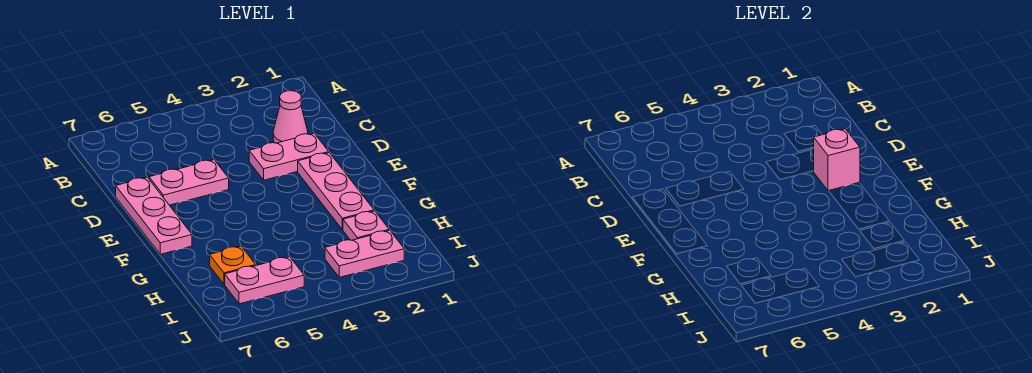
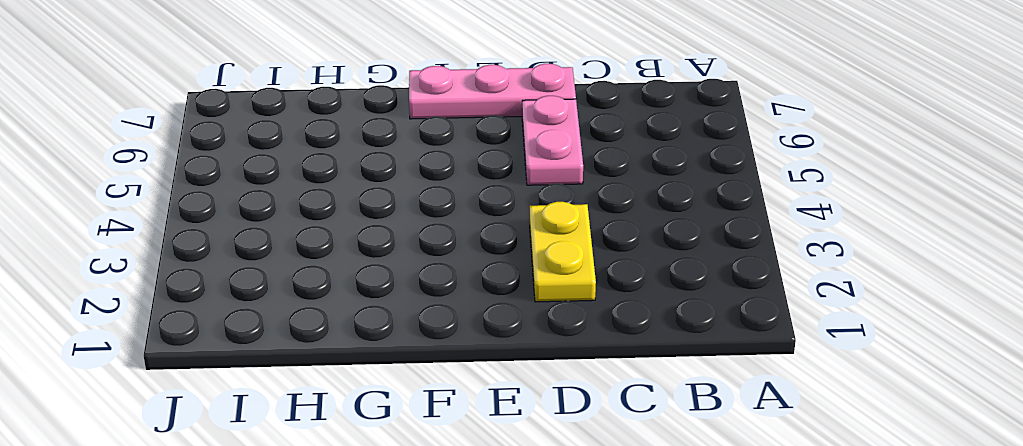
yellow plate D2:D3 level 1 -> pink plate D2:D3 level 1
none -> pink cone C2 level 1
none -> pink plate E2:G2 level 1

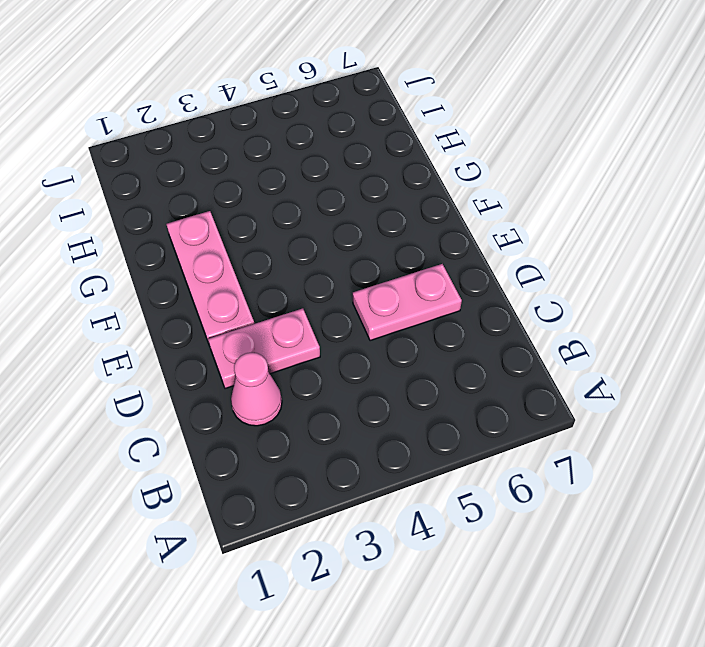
none -> pink plate D7:F7 level 1
none -> pink plate H2 level 1

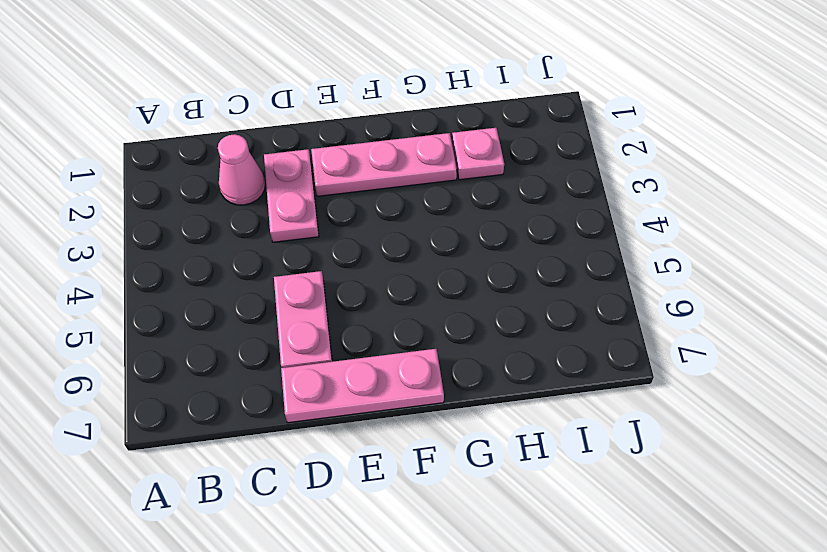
none -> orange plate H6 level 1
none -> pink plate I2:I3 level 1

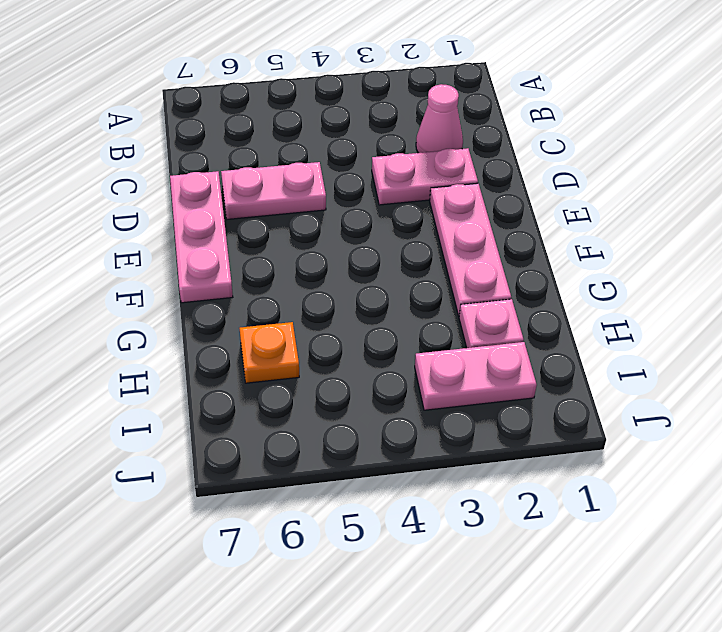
none -> pink plate I5:I6 level 1
none -> pink brick E2 level 2

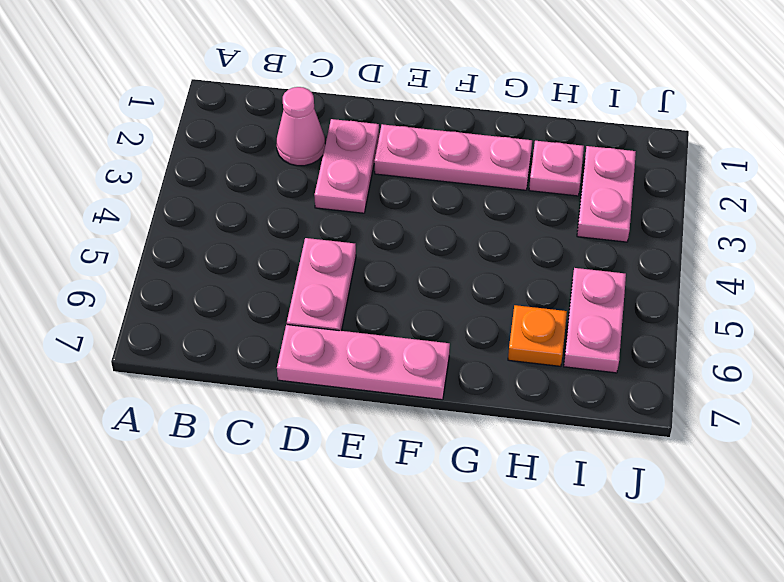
none -> pink brick E2 level 2

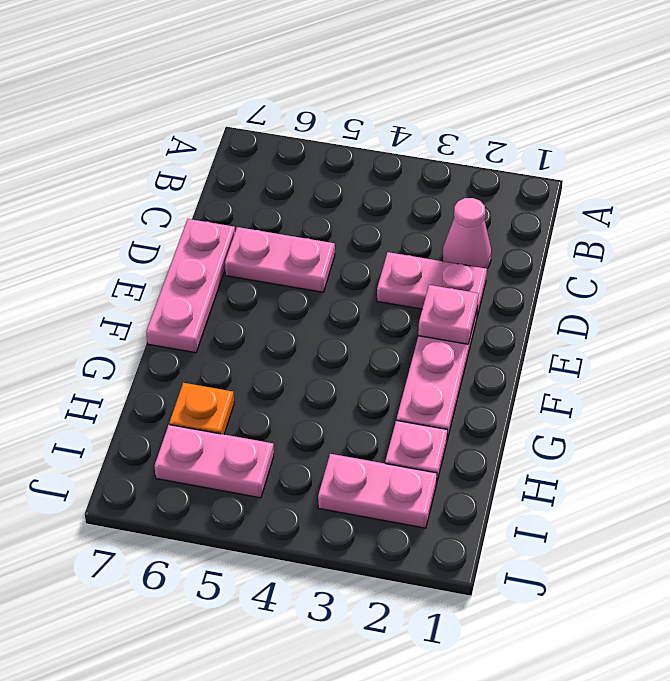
pink plate E2 level 2 -> pink brick E2 level 2

